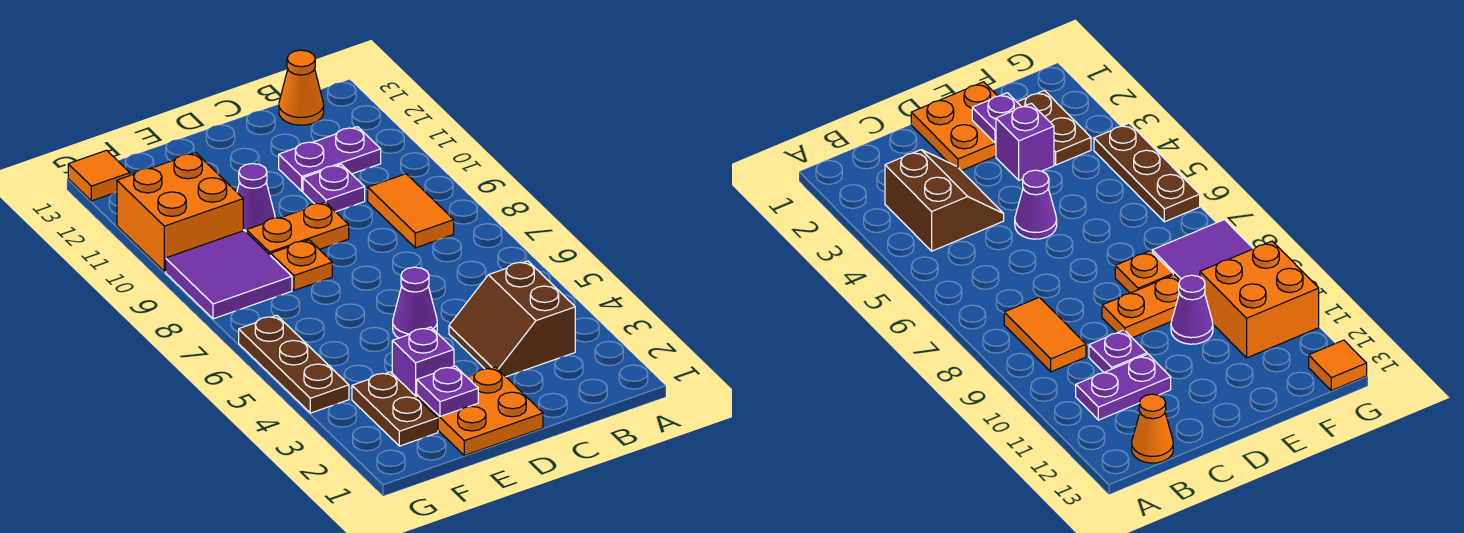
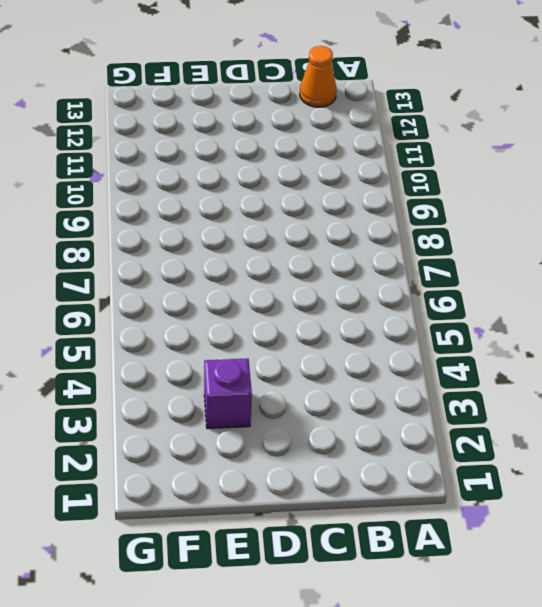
none -> brown slope B3:C4 level 1 top B
none -> orange tile B8:B9 level 1
none -> purple plate B11:C11 level 1

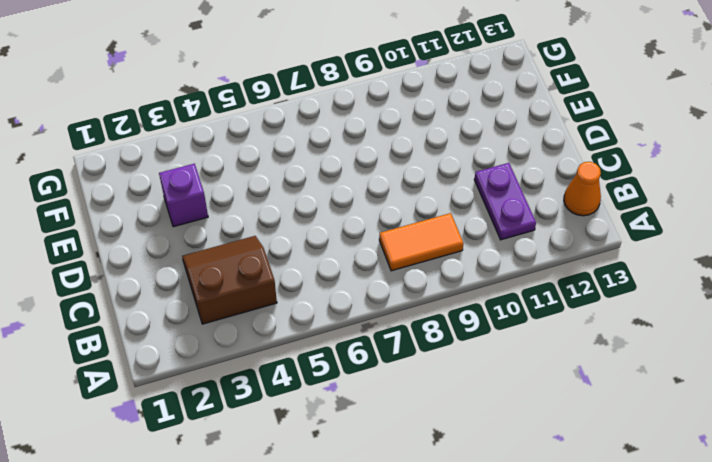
none -> purple plate C10 level 1
none -> orange plate D1:E2 level 1
none -> purple cone D5 level 1

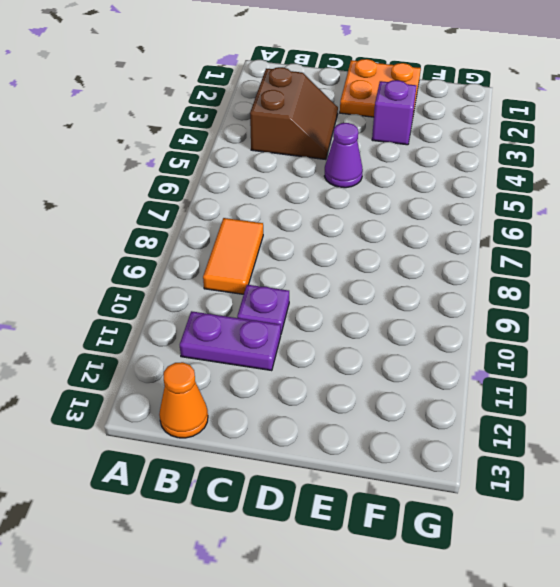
none -> orange plate D9:E9 level 1
none -> orange plate E8 level 1
none -> purple cone E10 level 1

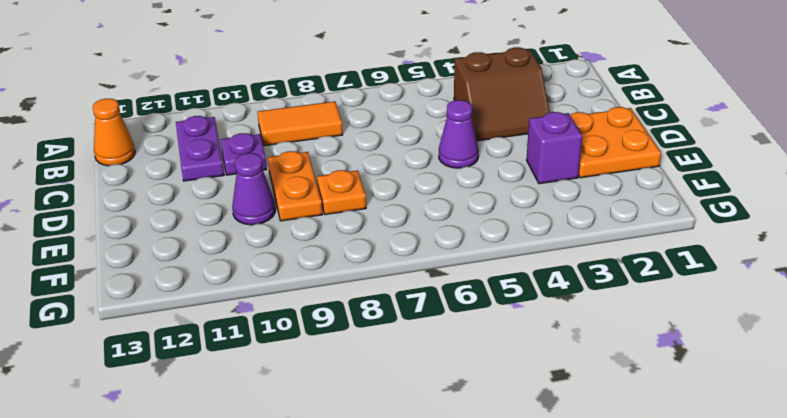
none -> brown plate F2:F3 level 1
none -> purple tile F8:G9 level 1
none -> orange brick F10:G11 level 1

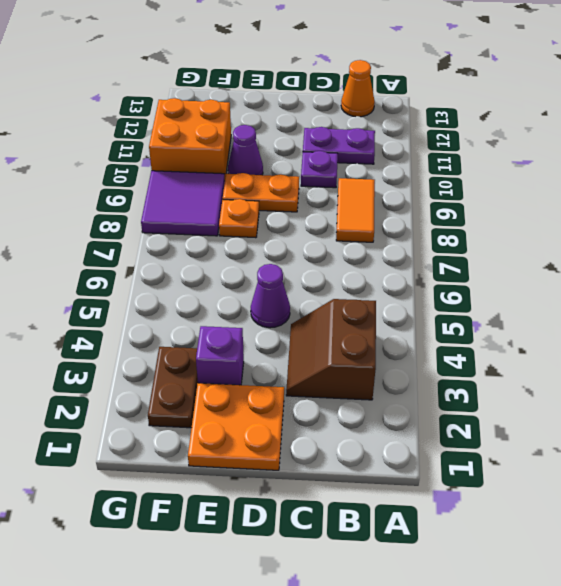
none -> brown plate G4:G6 level 1
none -> orange tile G13 level 1
none -> purple plate E2 level 2

